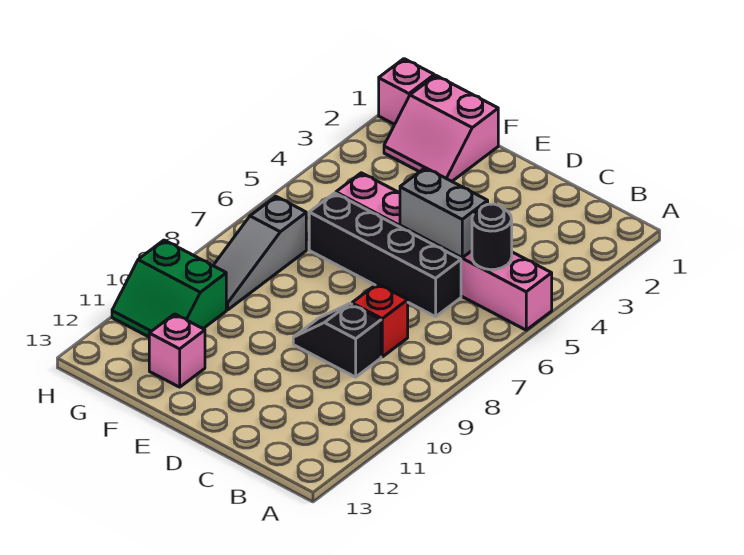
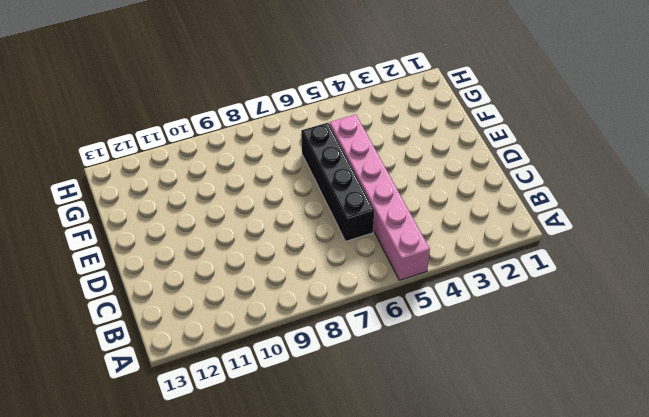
none -> red brick C8 level 1
none -> black slope C9:D9 level 1 top C

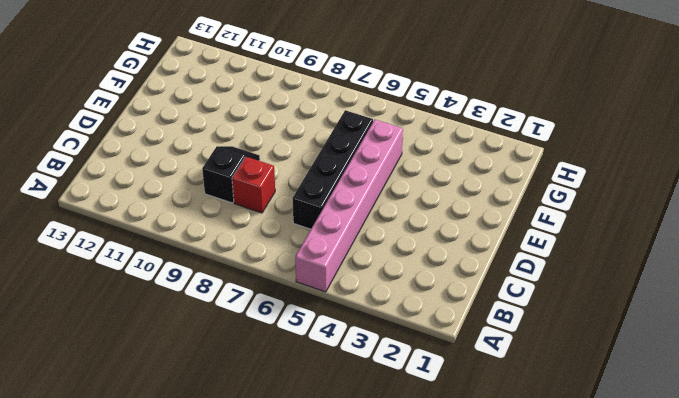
none -> pink slope F1:G2 level 1 top 1
none -> pink brick F12 level 1

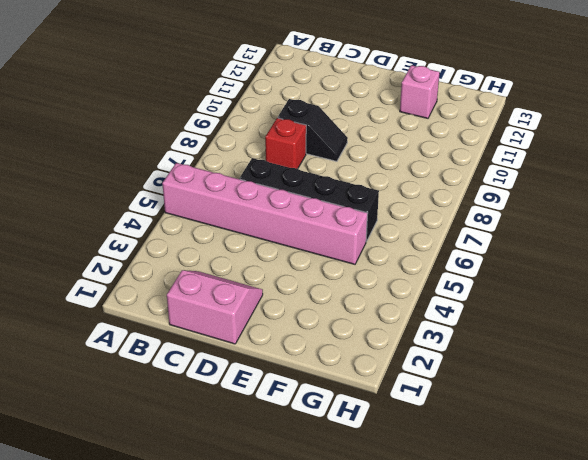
pink slope C1:D2 level 1 top 1 -> pink slope F1:G2 level 1 top 1
none -> grey slope G7:G9 level 1 top 7
none -> green slope G10:H11 level 1 top 10

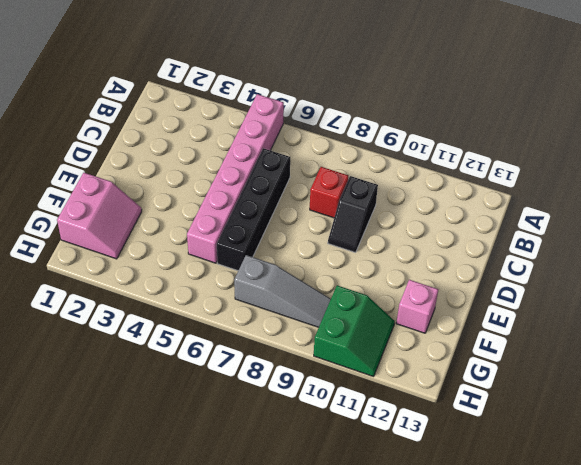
none -> pink brick H1 level 1
none -> black round brick B5 level 2

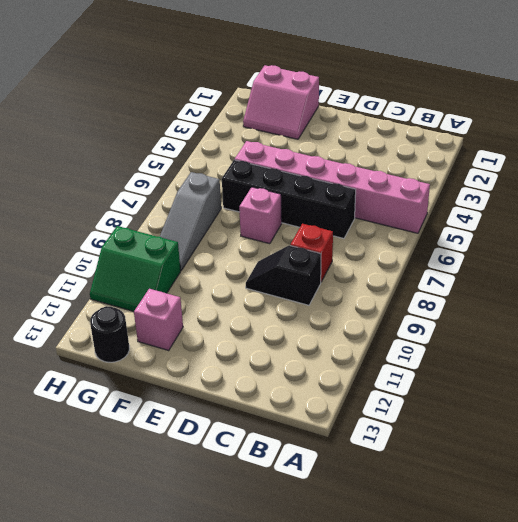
pink brick E7 level 1 -> pink brick H1 level 1
black round brick G13 level 1 -> black round brick B5 level 2
none -> grey brick C5:D5 level 2

